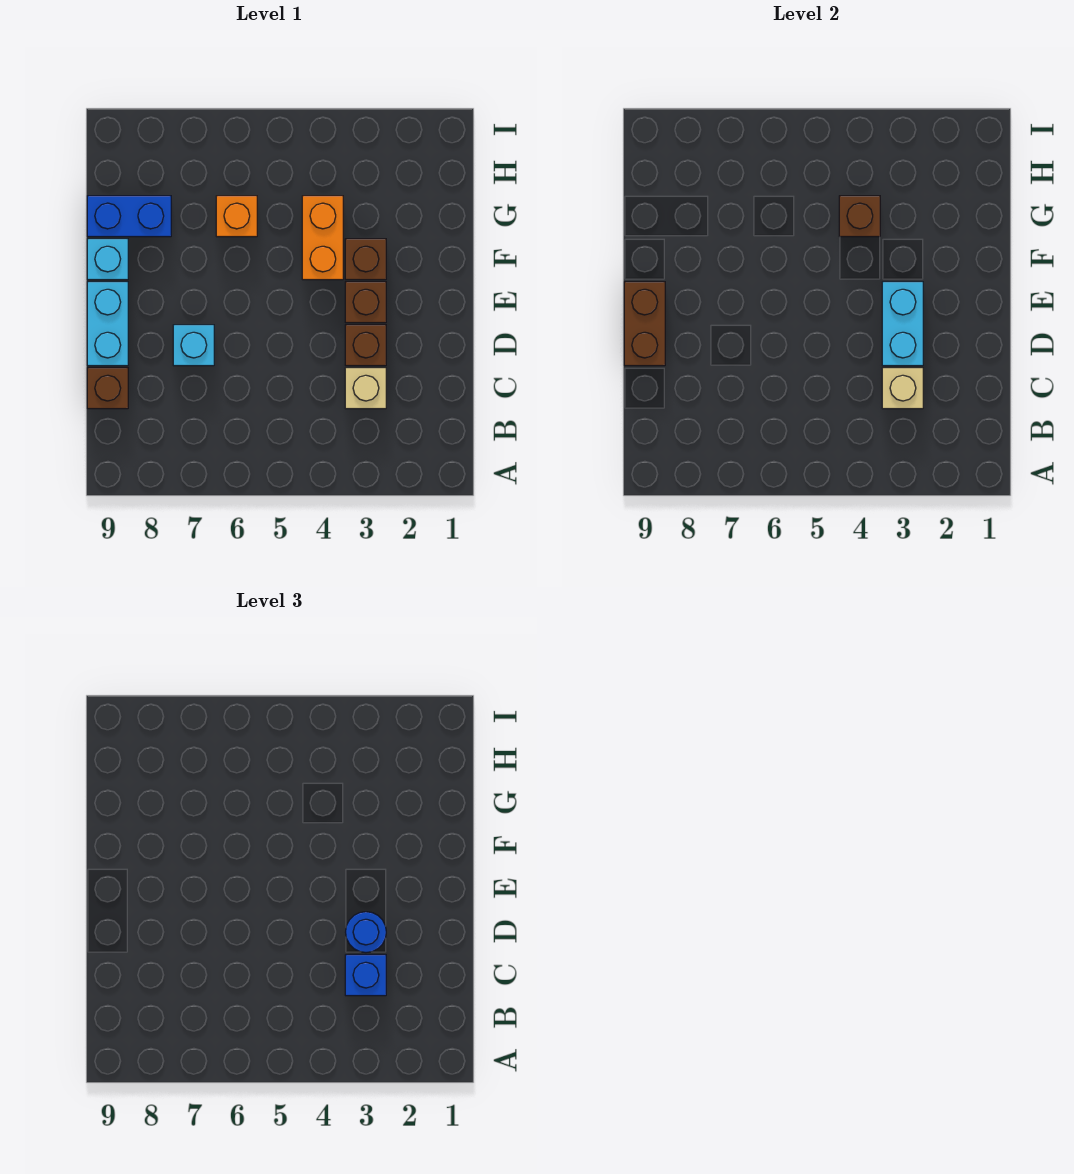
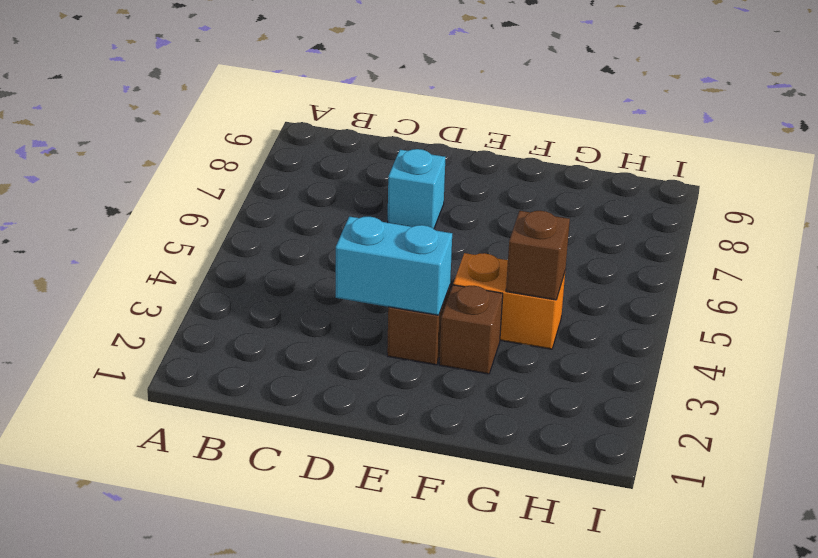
none -> tan brick C3 level 1
none -> brown brick C9 level 1
none -> brown brick D3 level 1

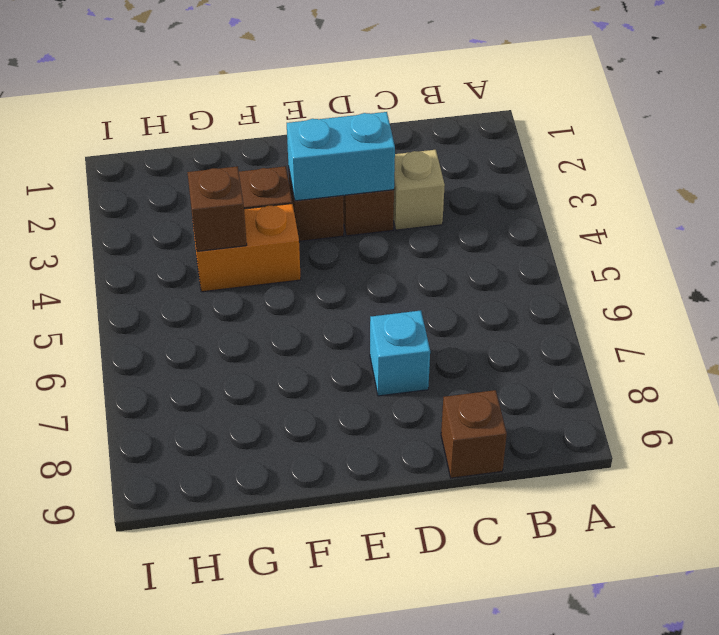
none -> cyan brick D9:E9 level 1
none -> cyan brick F9 level 1
none -> orange brick G6 level 1

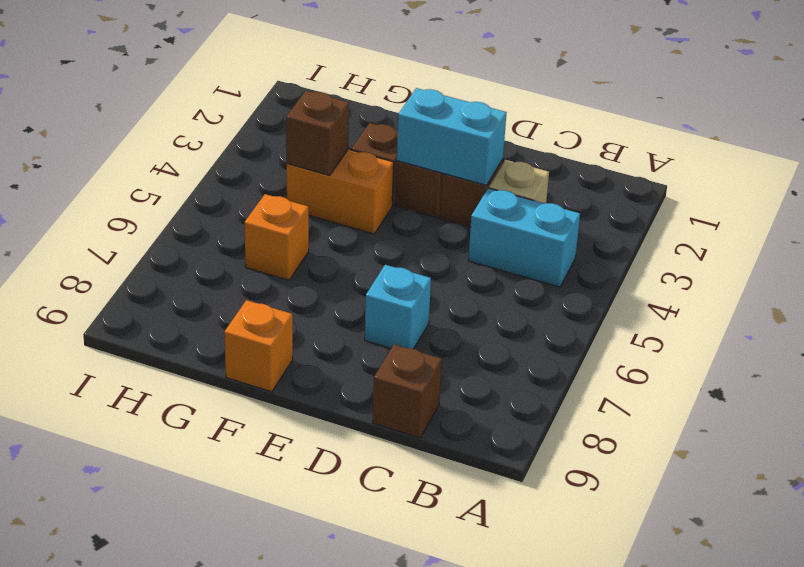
cyan brick B4:C4 level 1 -> cyan brick D9:E9 level 1
orange brick F9 level 1 -> cyan brick F9 level 1
none -> blue brick G8:G9 level 1
none -> tan brick C3 level 2
none -> brown brick D9:E9 level 2

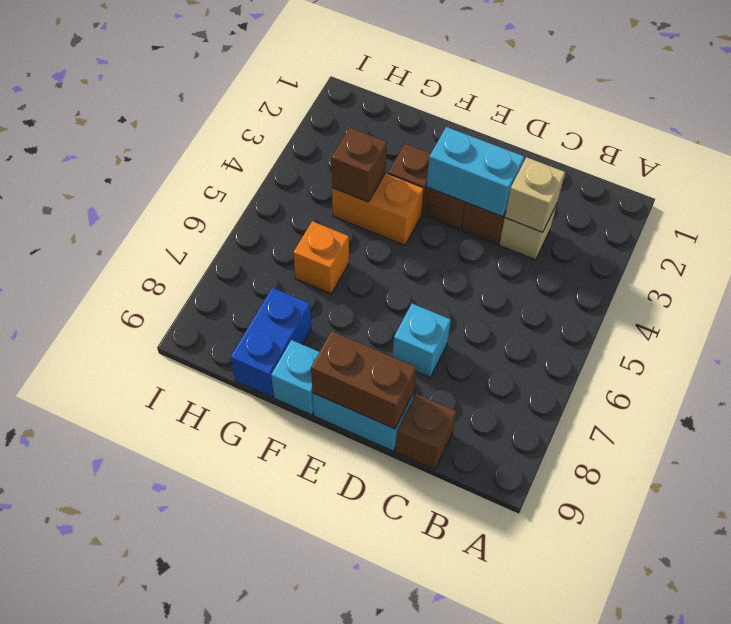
none -> blue brick C3 level 3
none -> blue round brick D3 level 3

